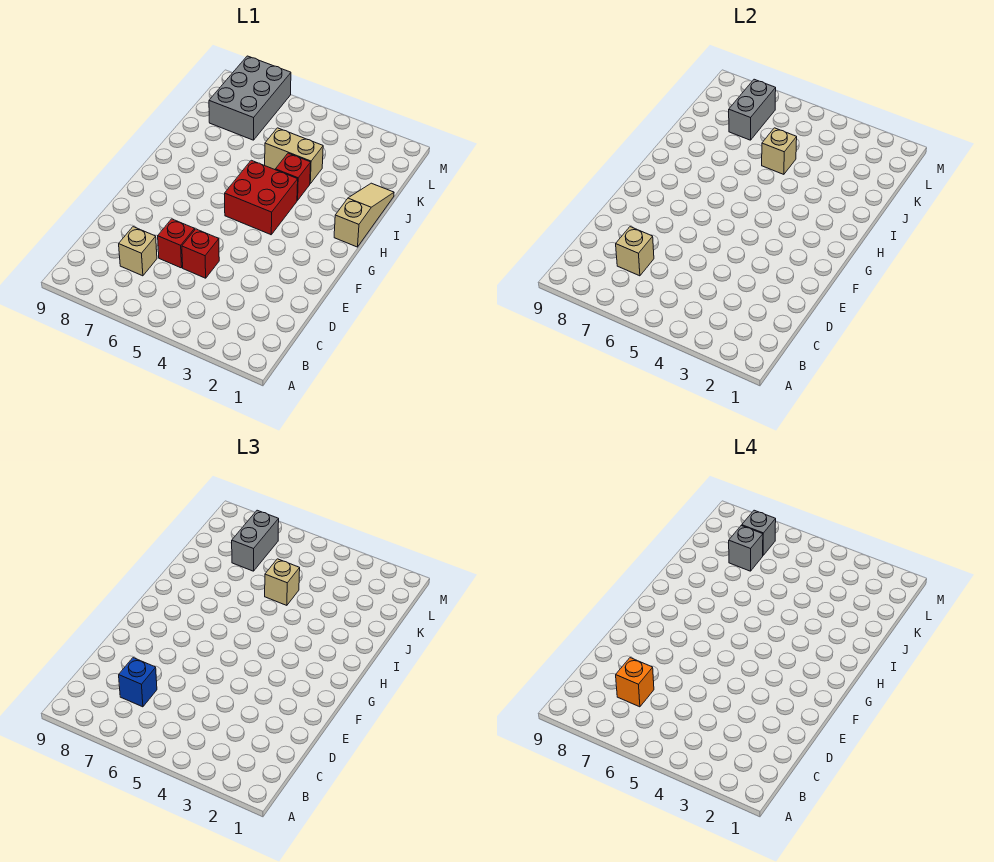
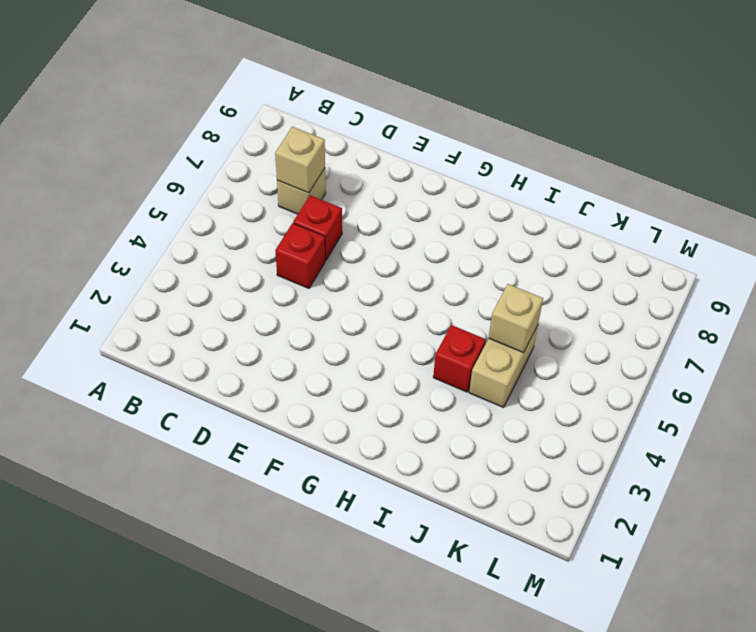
none -> red brick G4:H5 level 1
none -> tan slope H1:J1 level 1 top H
none -> grey brick K7:M8 level 1

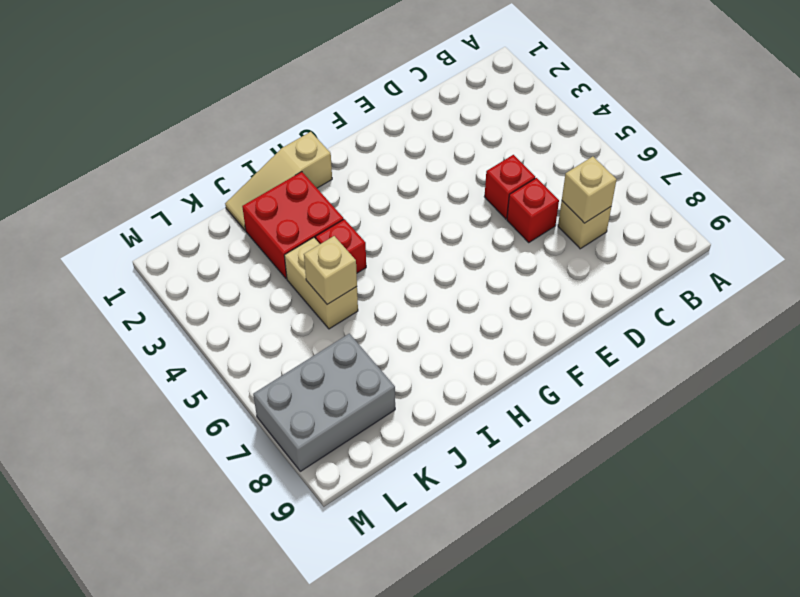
red brick I2:J3 level 1 -> red brick G4:H5 level 1
none -> grey brick K7:L7 level 2
none -> blue brick C7 level 3
none -> tan brick J5 level 3

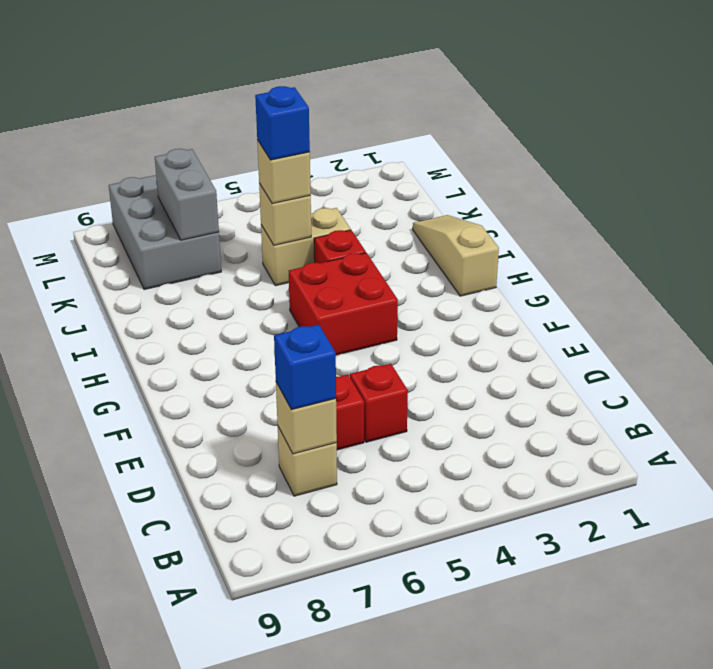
blue brick J5 level 4 -> none
none -> grey brick K7:L7 level 3
none -> orange brick C7 level 4
none -> grey brick K7 level 4

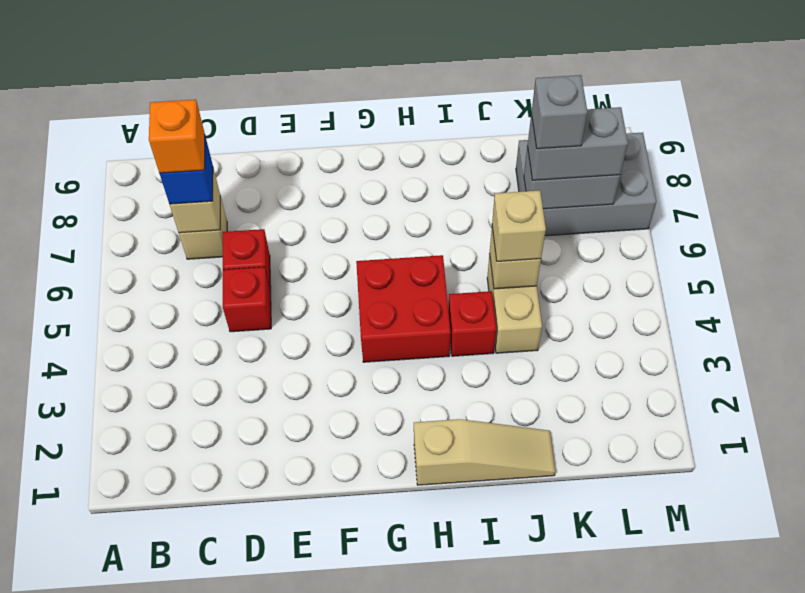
none -> grey brick L7 level 4

